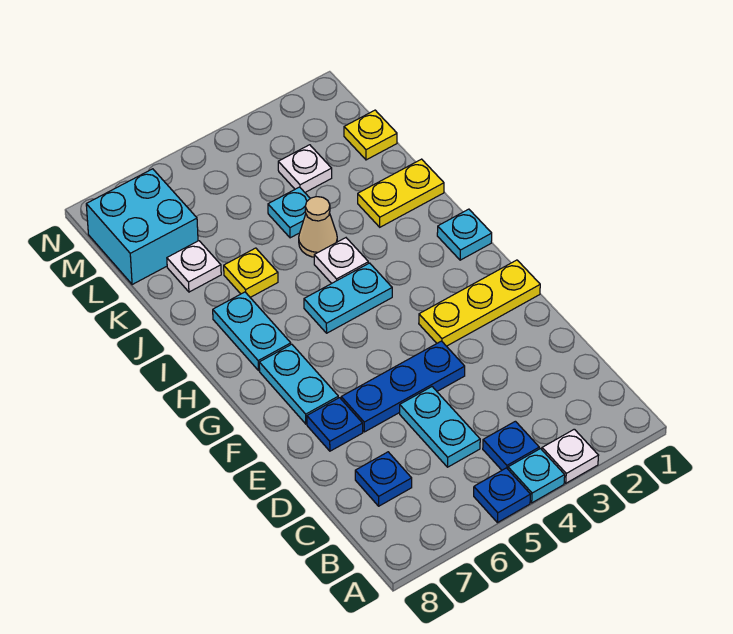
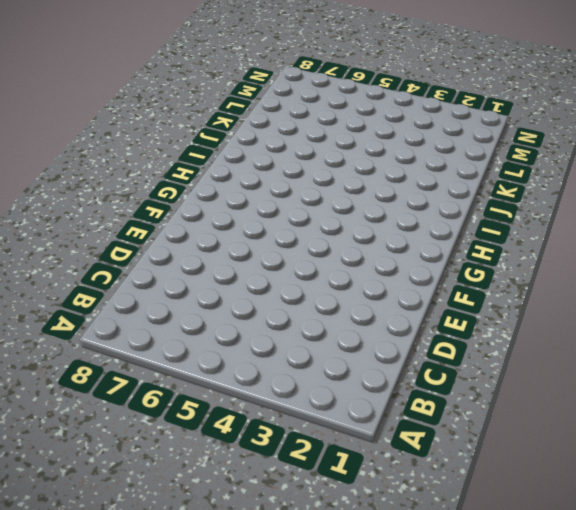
none -> white plate A3 level 1
none -> cyan plate A4 level 1
none -> blue plate A5 level 1

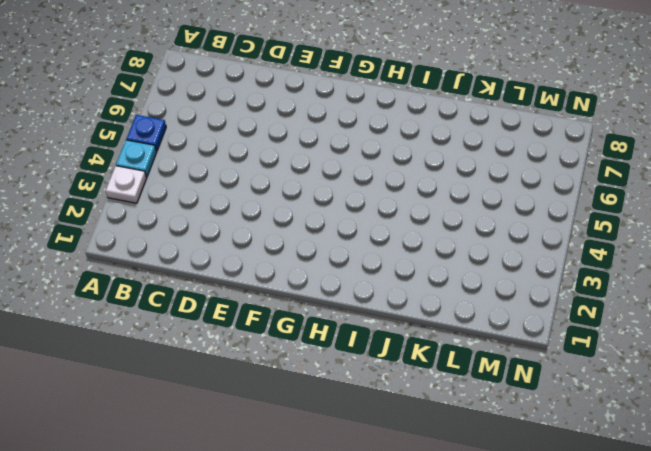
none -> blue plate B4 level 1
none -> cyan plate C5:D5 level 1
none -> blue plate C7 level 1

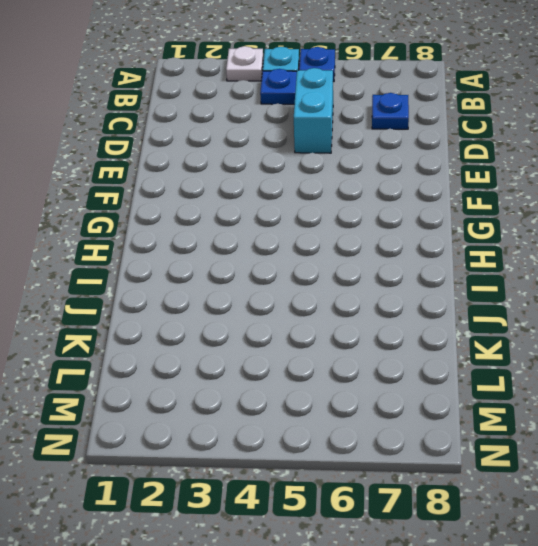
cyan brick C5:D5 level 1 -> cyan plate C5:D5 level 1
none -> blue plate E4:E6 level 1
none -> blue plate E7 level 1
none -> yellow plate F1:F3 level 1

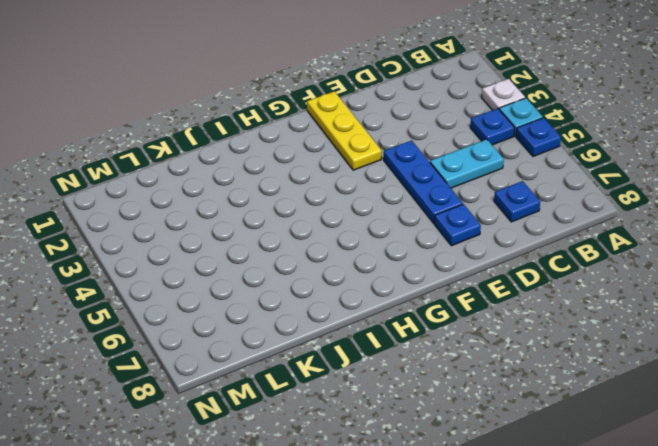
none -> cyan plate F7:G7 level 1
none -> cyan plate H1 level 1
none -> cyan plate H4:H5 level 1

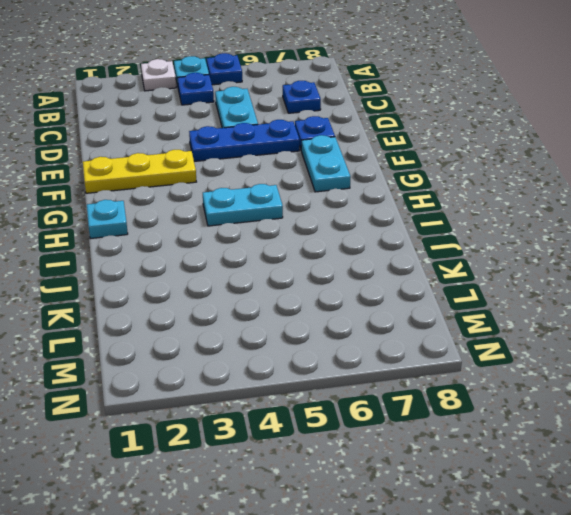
none -> cyan plate H7:I7 level 1
none -> white plate I4 level 1
none -> yellow plate J1:J2 level 1

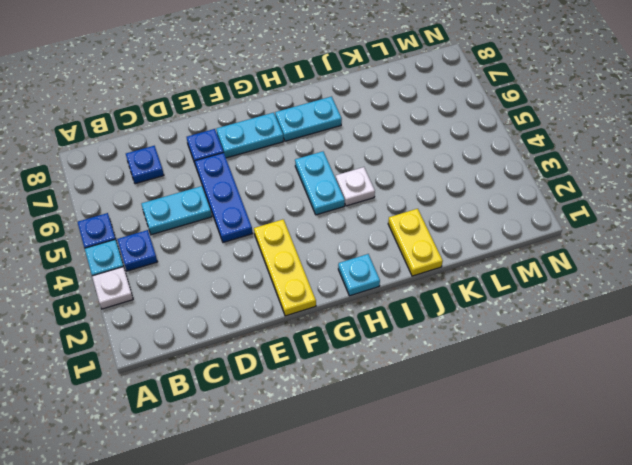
none -> tan cone J4 level 1
none -> yellow plate J6 level 1
none -> cyan plate K4 level 1

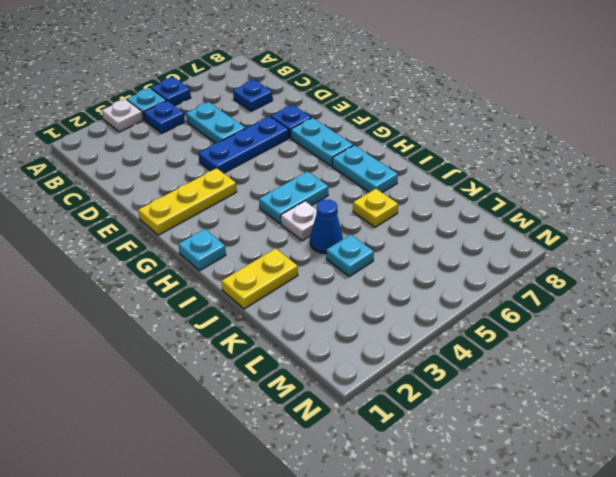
blue cone J4 level 1 -> tan cone J4 level 1
none -> white plate K7 level 1
none -> yellow plate L1 level 1
none -> white plate L3 level 1

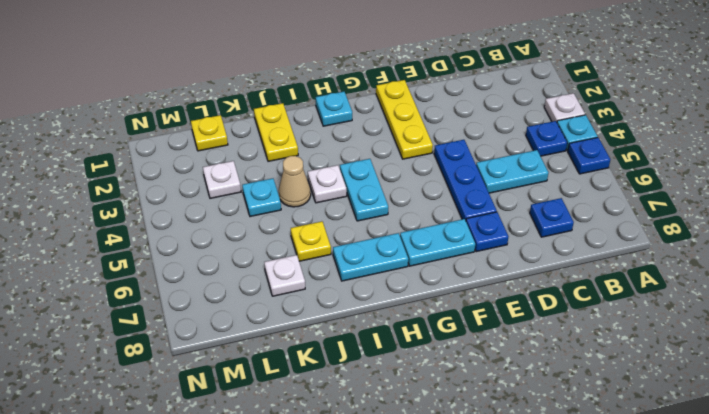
none -> cyan brick L7:M8 level 1

